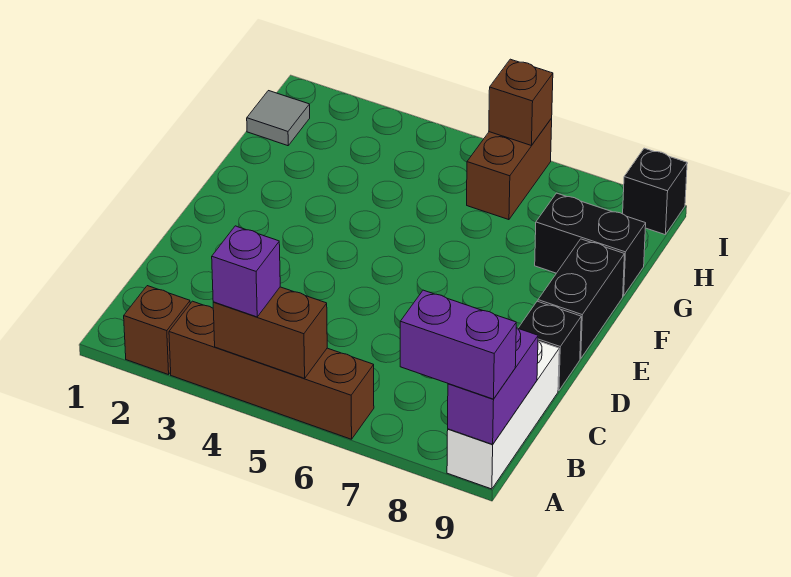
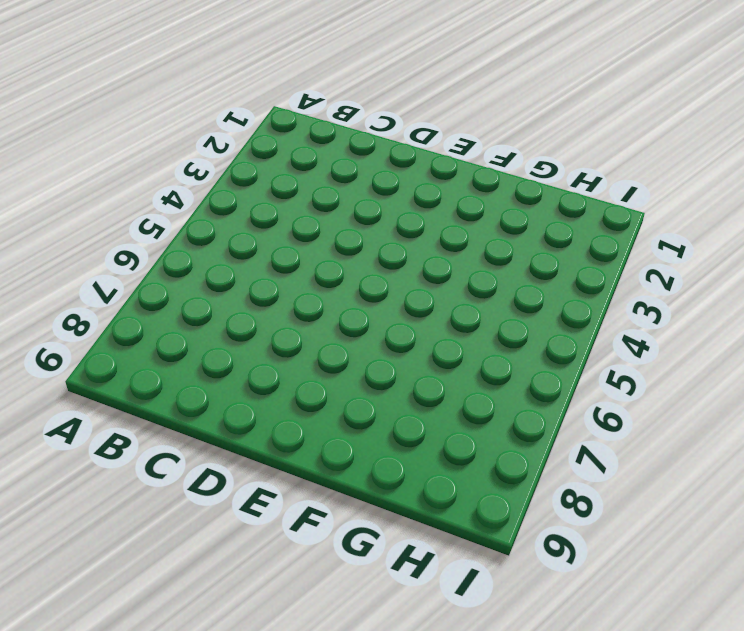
none -> brown brick A2 level 1
none -> brown brick A3:A6 level 1
none -> white brick A9:C9 level 1

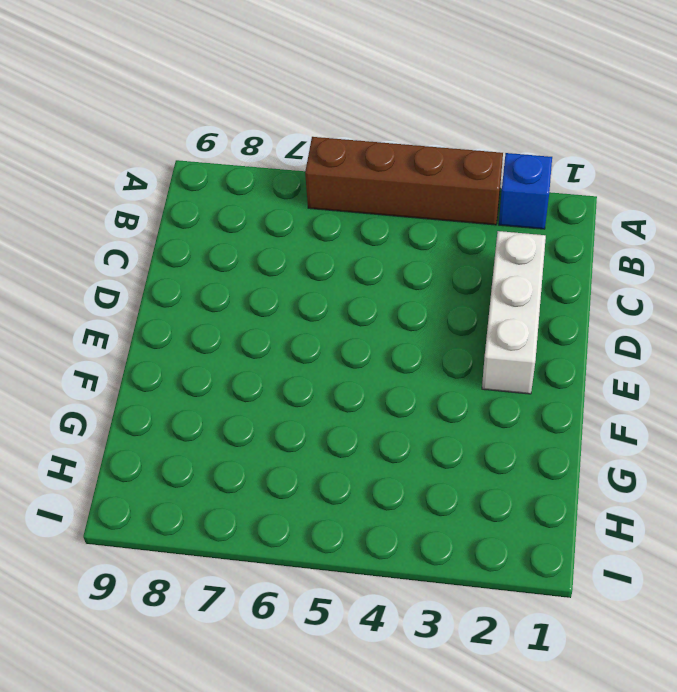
blue brick A2 level 1 -> brown brick A2 level 1
white brick C2:E2 level 1 -> white brick A9:C9 level 1
none -> black brick D9 level 1
none -> black brick E9:F9 level 1
none -> black brick G8:G9 level 1

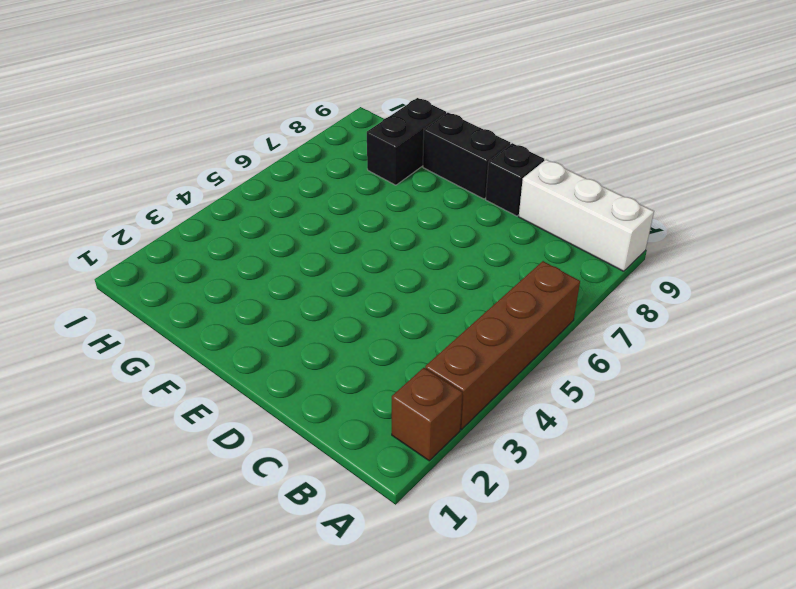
none -> grey tile H1 level 1
none -> brown brick H6:I6 level 1
none -> black brick I9 level 1

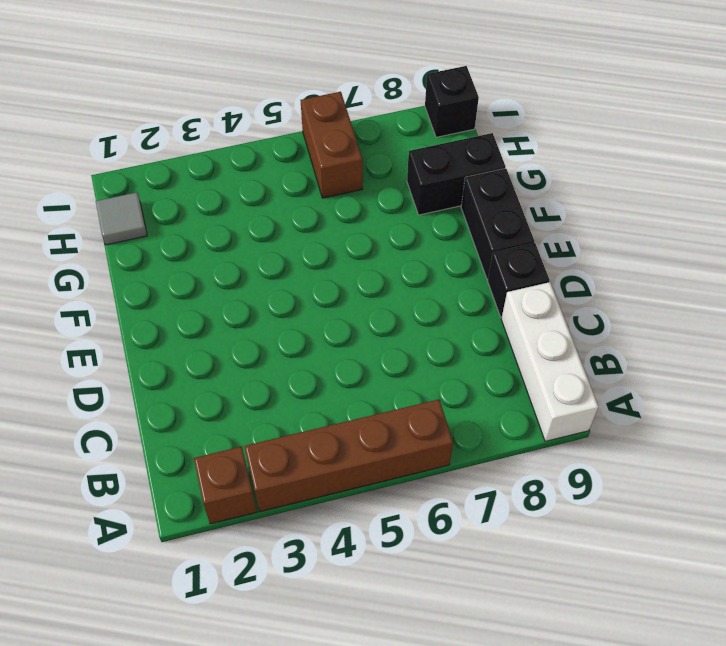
none -> brown brick A4:A5 level 2
none -> purple brick A9:B9 level 2
none -> brown brick I6 level 2

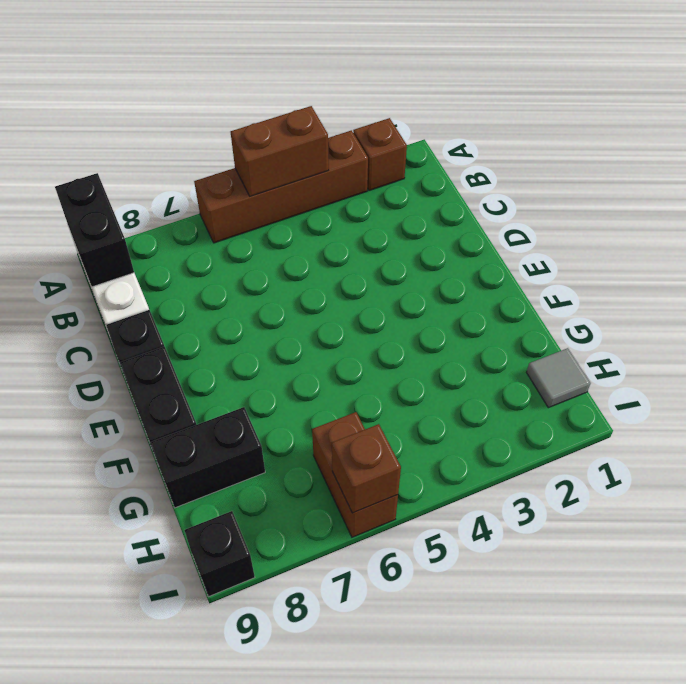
black brick A9:B9 level 2 -> purple brick A9:B9 level 2
none -> purple brick A4 level 3
none -> purple brick A8:A9 level 3

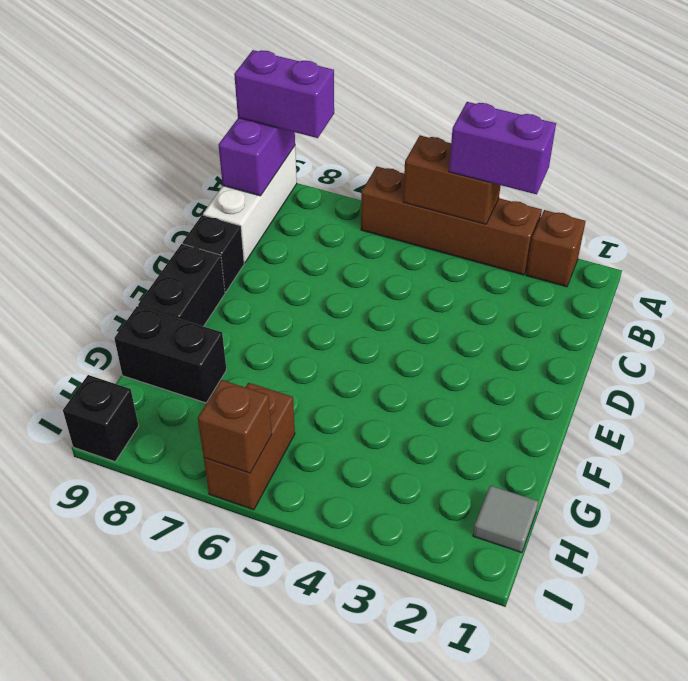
purple brick A3:A4 level 3 -> purple brick A4 level 3

